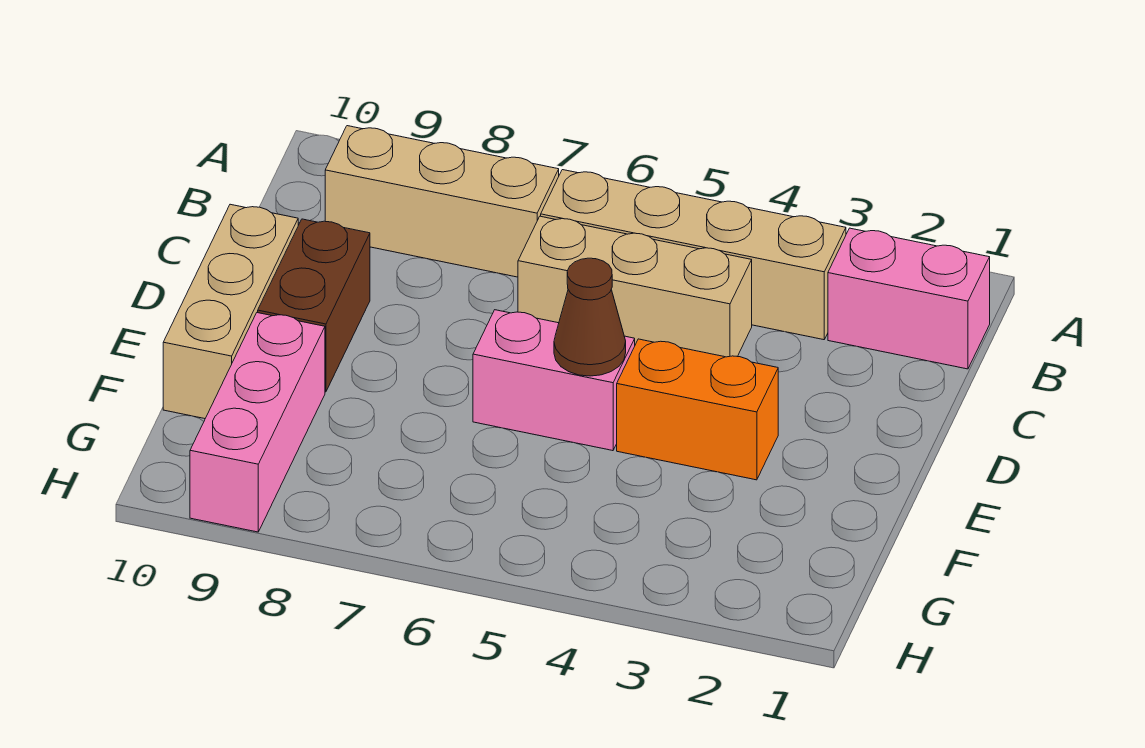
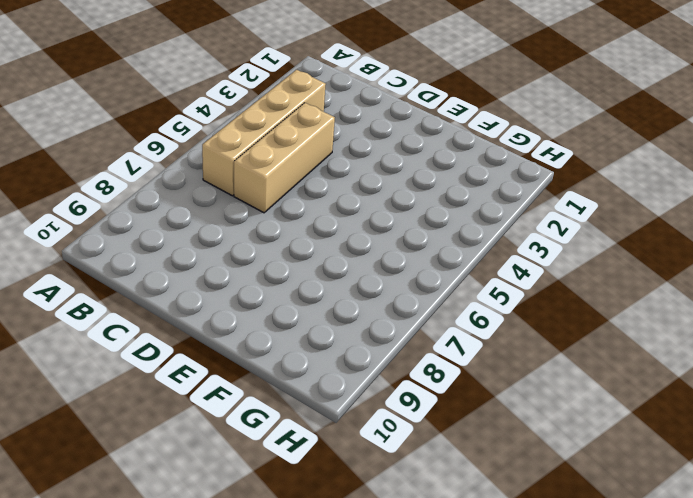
none -> pink brick B1:B2 level 1
none -> tan brick B7:B9 level 1

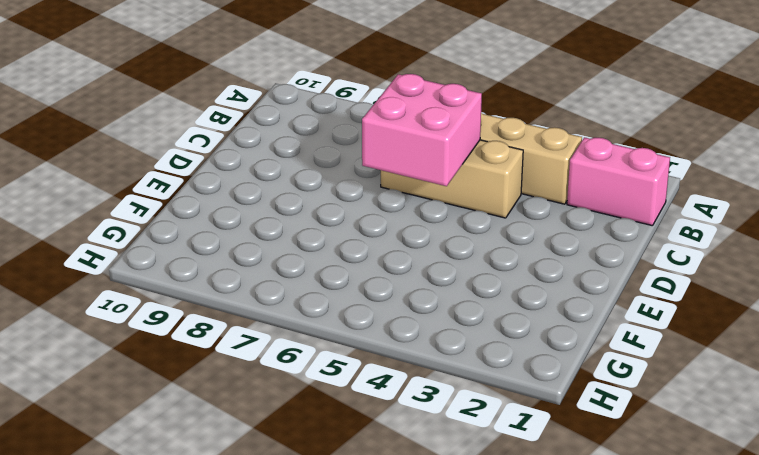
pink brick C5:D6 level 2 -> none
none -> tan brick B7:B9 level 1
none -> brown brick D9:E9 level 1

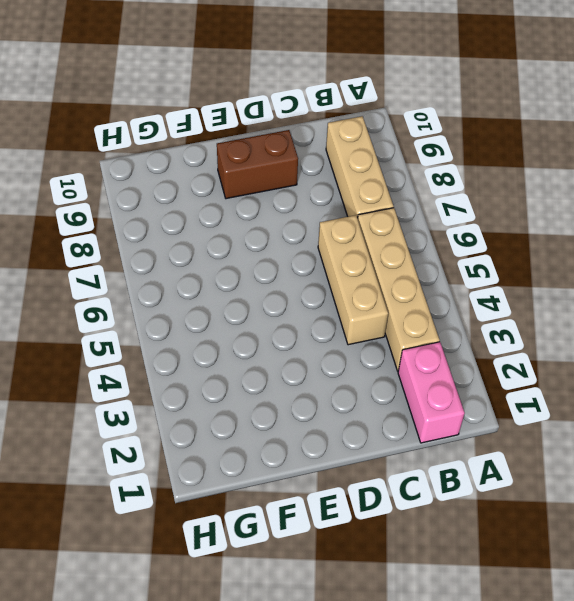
none -> tan brick D10:F10 level 1
none -> orange brick E3:E4 level 1

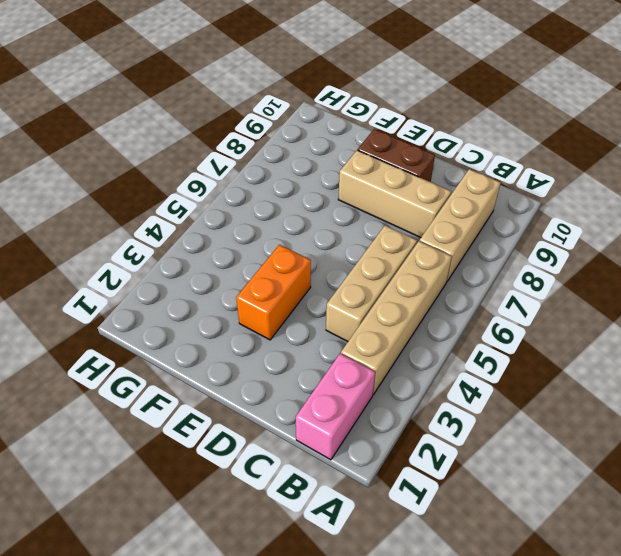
tan brick C8:E8 level 1 -> tan brick D10:F10 level 1
none -> pink brick E5:E6 level 1
none -> pink brick F9:H9 level 1

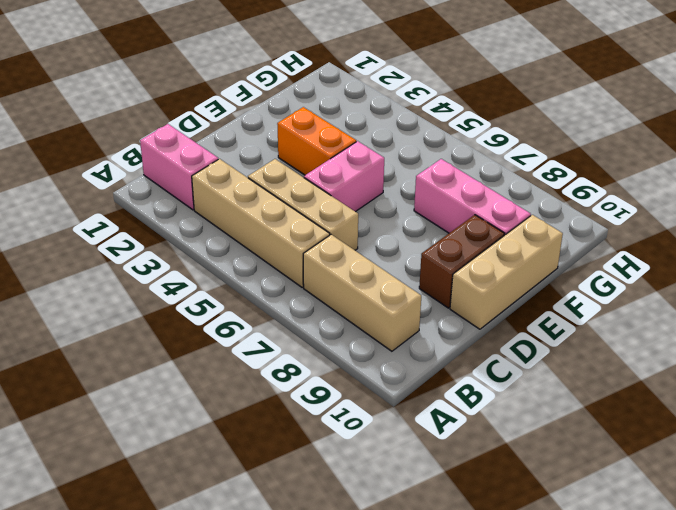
pink brick D5:E5 level 1 -> pink brick E5:E6 level 1
pink brick F7:F9 level 1 -> pink brick F9:H9 level 1
none -> brown cone E5 level 2

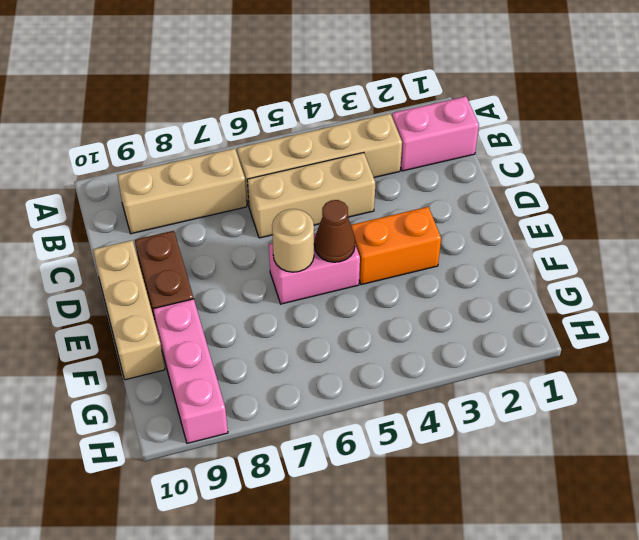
tan round brick E6 level 2 -> none

